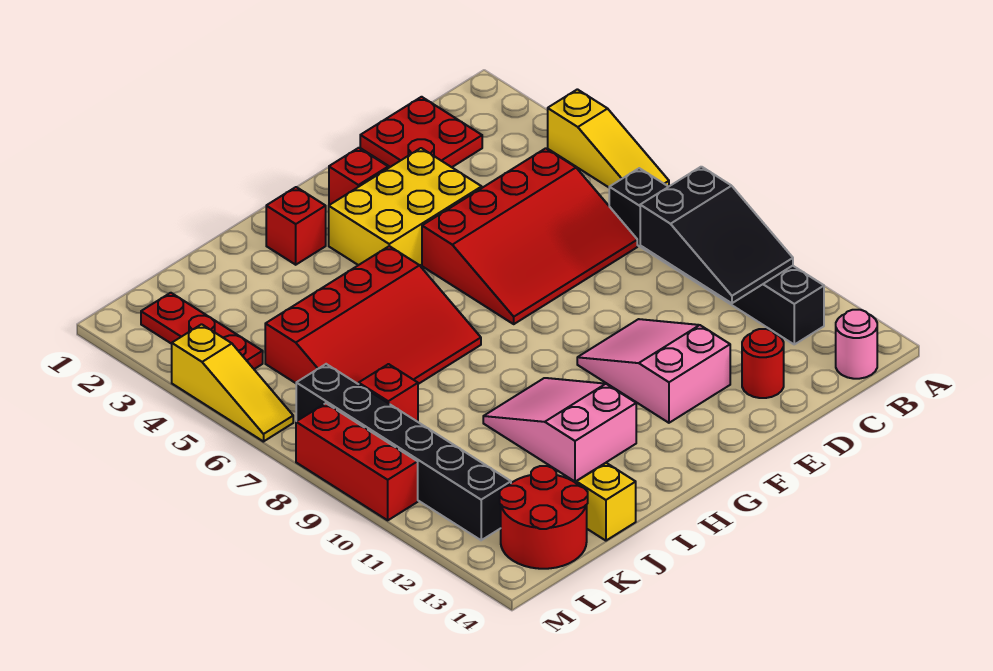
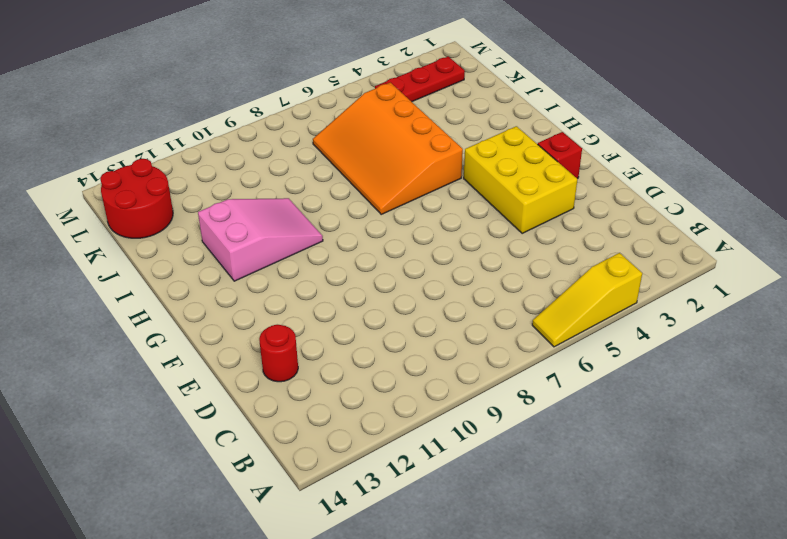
orange slope H5:K7 level 1 top 5 -> red slope H5:K7 level 1 top 5
none -> black brick B7:B12 level 1
none -> pink round brick B14 level 1
none -> red plate C1:D2 level 1

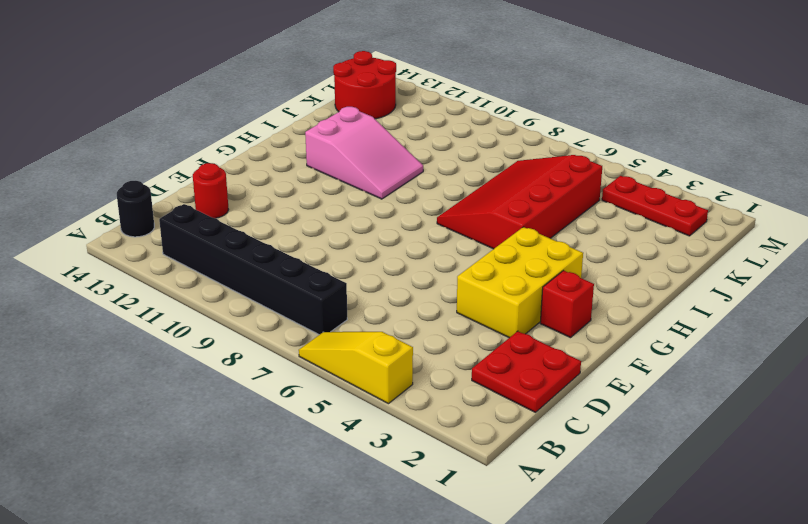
black round brick B14 level 1 -> pink round brick B14 level 1
none -> red slope C5:F7 level 1 top 5
none -> pink slope E10:F12 level 1 top 12
none -> red brick H2 level 1

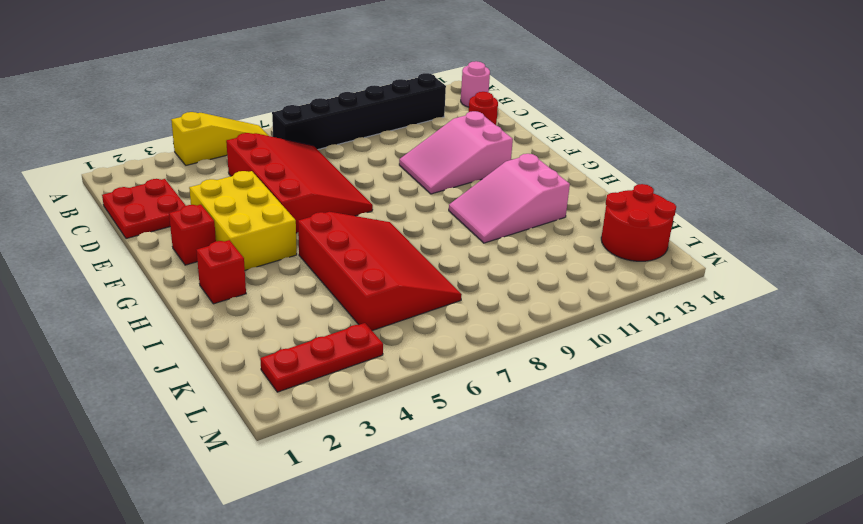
none -> yellow brick J14 level 1
none -> red brick K8 level 1
none -> black brick L7:L12 level 1

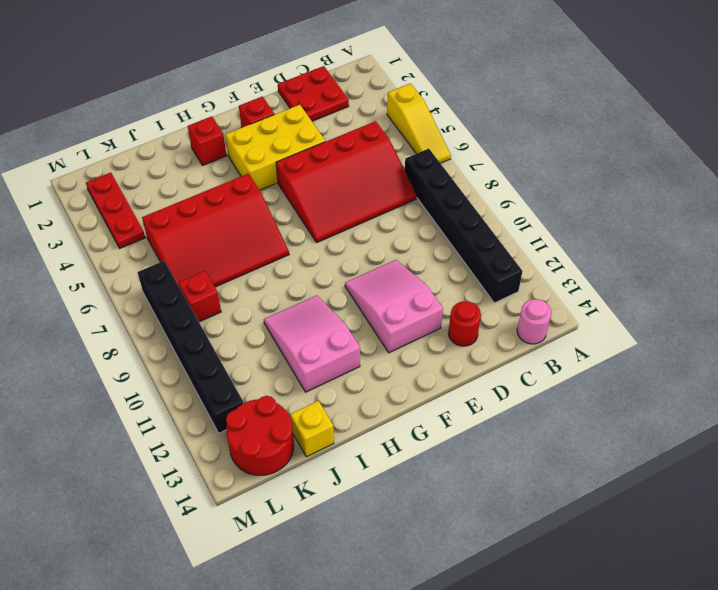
none -> yellow slope M4:M6 level 1 top 4
none -> red brick M8:M10 level 1
none -> black slope B9:C11 level 2 top 9

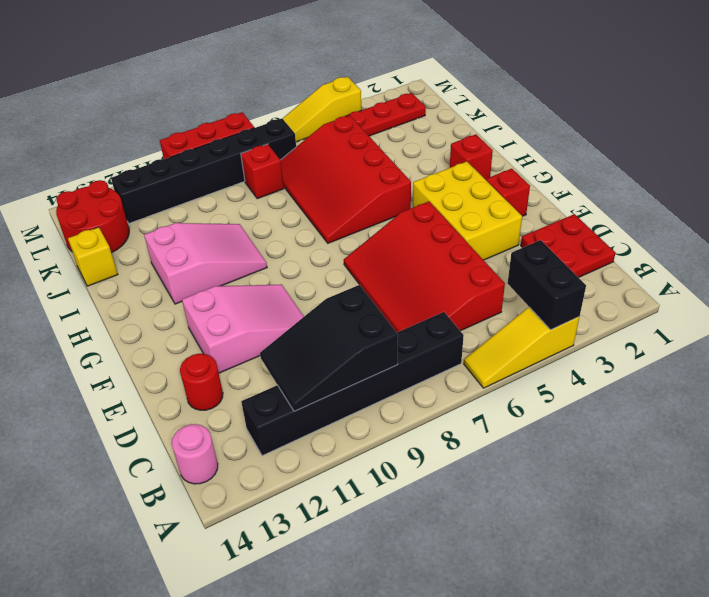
black brick A4:B4 level 2 -> none

